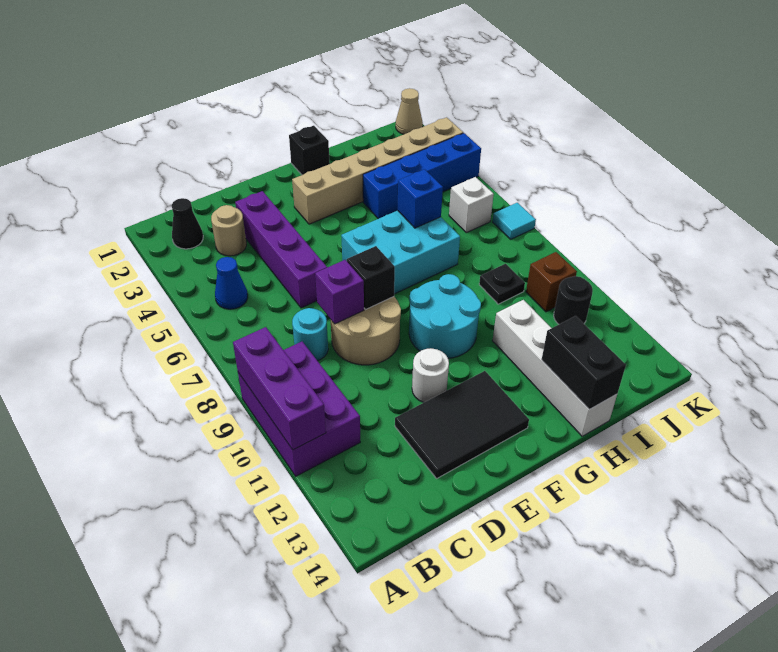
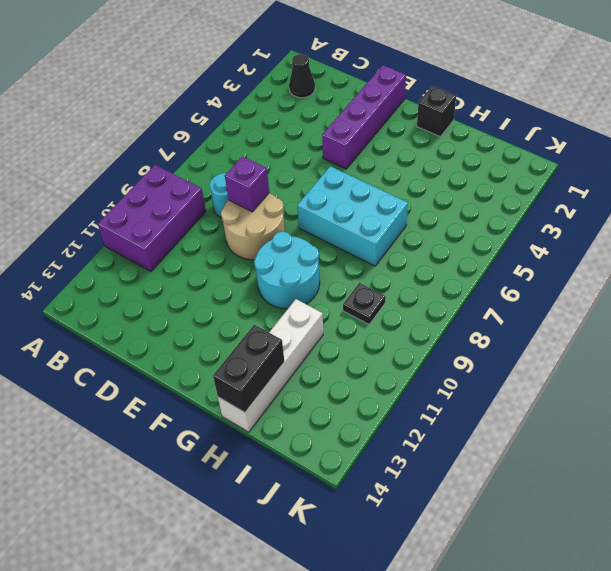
purple brick E1:E4 level 1 -> purple brick D3:D6 level 1
none -> blue cone B5 level 1
none -> tan round brick C3 level 1
none -> black tile D12:F13 level 1

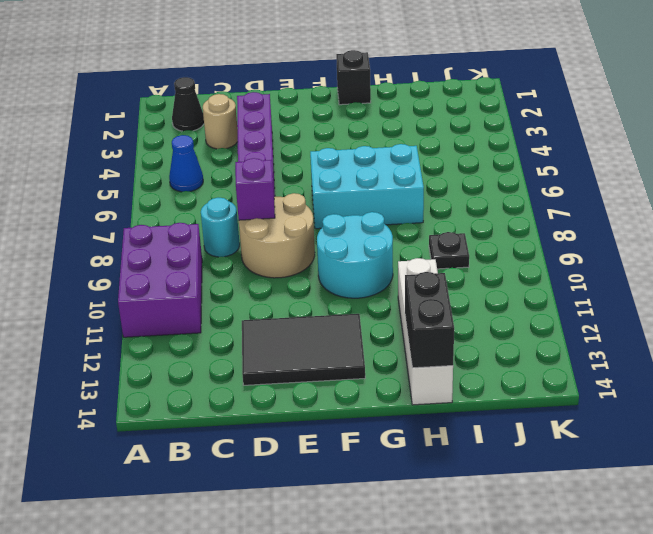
none -> white round brick E11 level 1
none -> tan brick F3:K3 level 1
none -> blue brick H4:K4 level 1

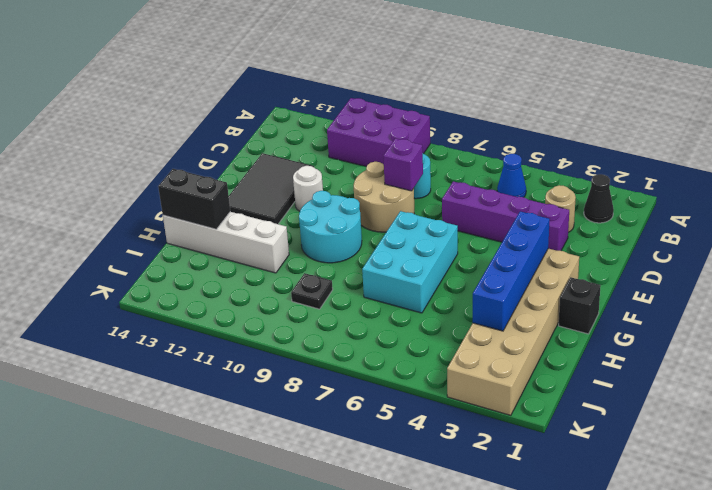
tan brick F2:K3 level 1 -> tan brick F3:K3 level 1
blue brick F3:I3 level 2 -> blue brick H4:K4 level 1
none -> white brick J6 level 1
none -> brown brick J10 level 1
none -> black round brick J11 level 1

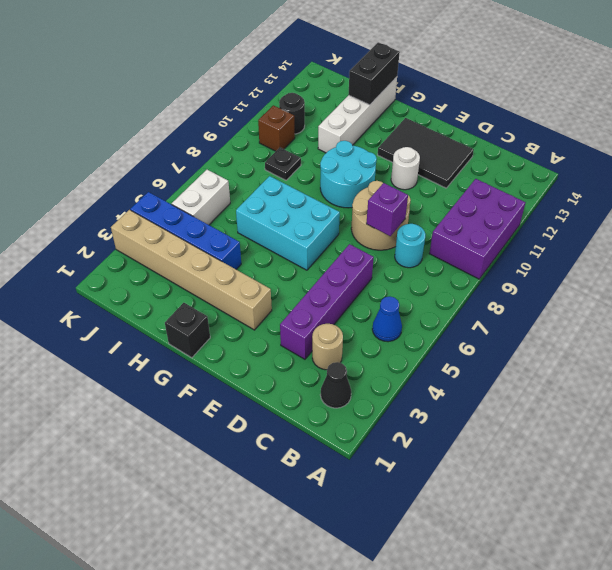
white brick J5:J6 level 1 -> white brick J6 level 1
none -> tan cone K1 level 1
none -> cyan tile K7 level 1
none -> purple brick A9:A11 level 2

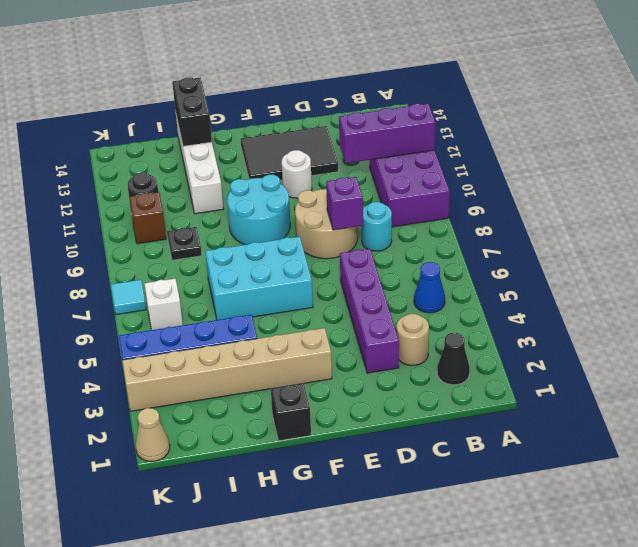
purple brick A11:C11 level 2 -> purple brick A9:A11 level 2
none -> black brick E8 level 2
none -> blue brick H6 level 2

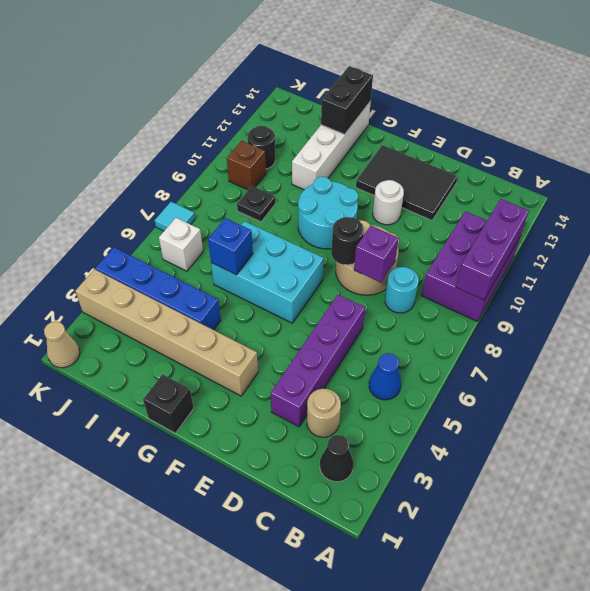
black round brick E8 level 2 -> black brick E8 level 2

